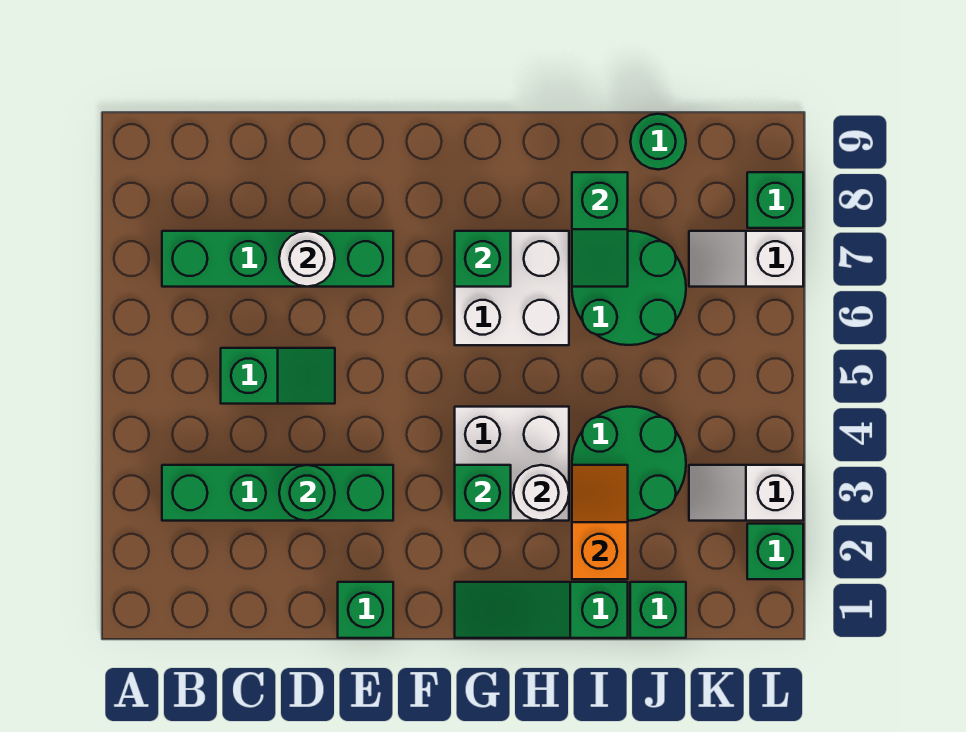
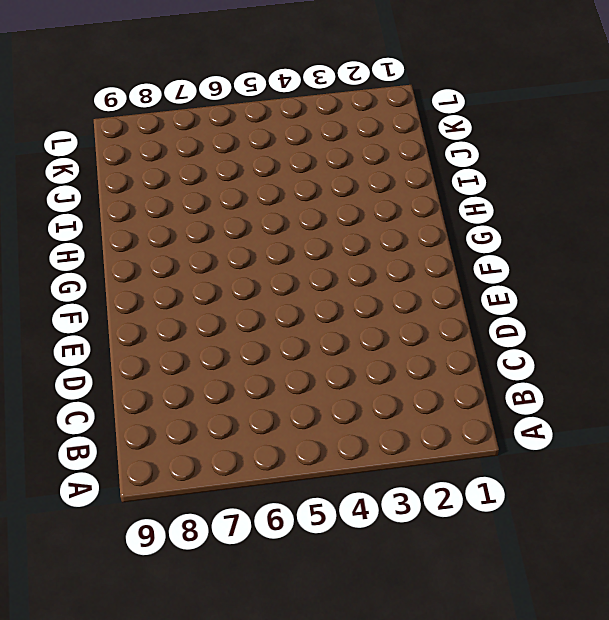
none -> green brick B3:E3 level 1
none -> green brick B7:E7 level 1
none -> green slope C5:D5 level 1 top C

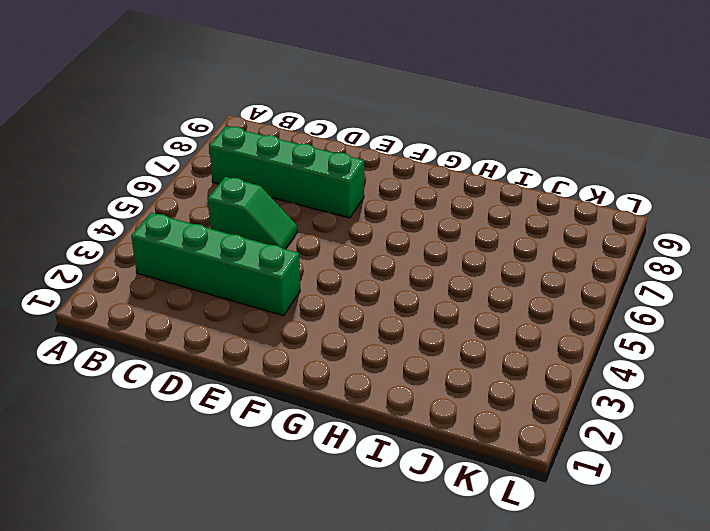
none -> green brick E1 level 1
none -> green slope G1:I1 level 1 top I
none -> white brick G3:H4 level 1

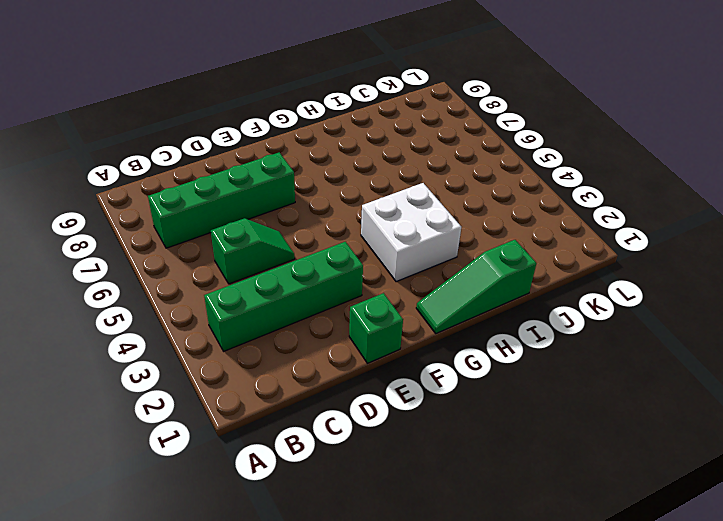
none -> white brick G6:H7 level 1
none -> green round brick I3:J4 level 1
none -> green round brick I6:J7 level 1

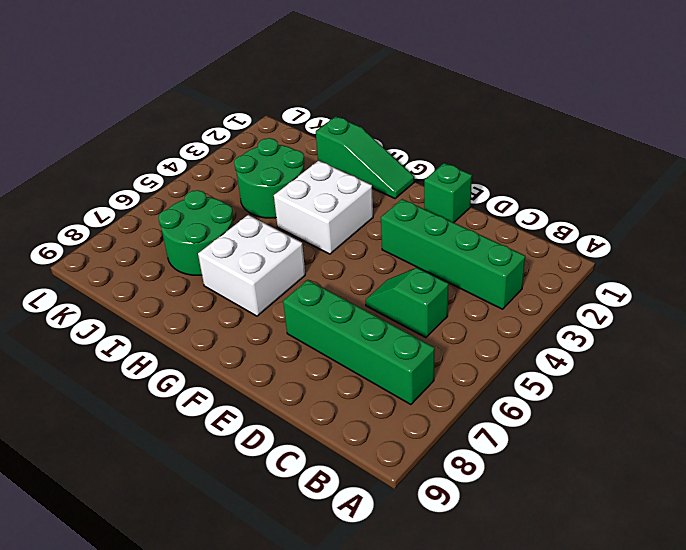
none -> green brick J1 level 1
none -> green round brick J9 level 1
none -> white slope K3:L3 level 1 top L

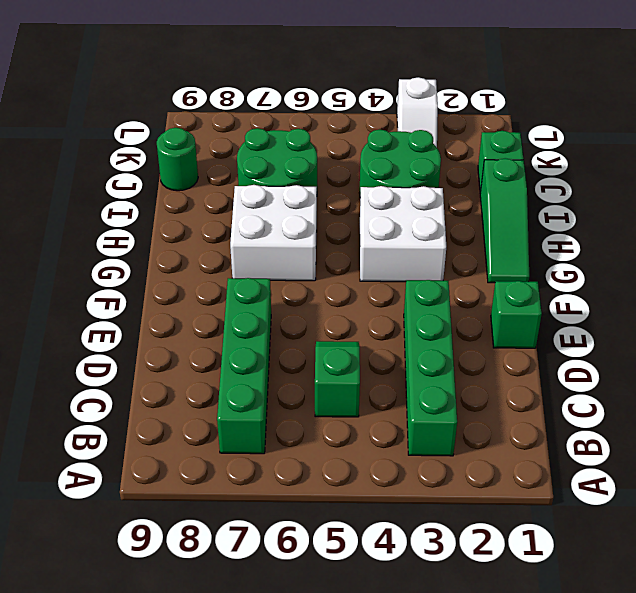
none -> white slope K7:L7 level 1 top L
none -> green brick L2 level 1
none -> green brick L8 level 1

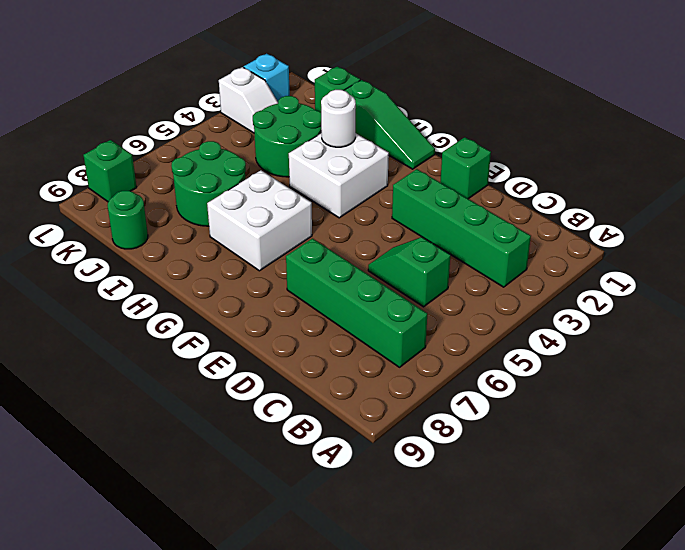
cyan brick L2 level 1 -> green brick L2 level 1
none -> white slope K7:L7 level 1 top L
none -> green round brick D3 level 2
none -> white round brick D7 level 2

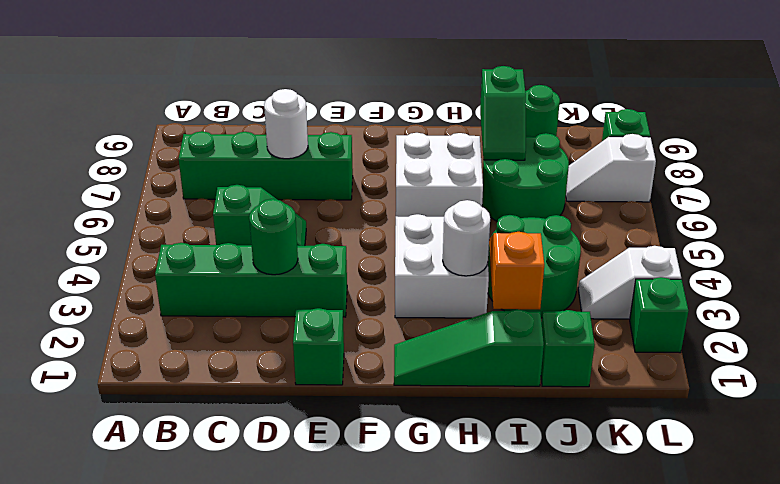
none -> green brick G3 level 2
none -> green brick G7 level 2

